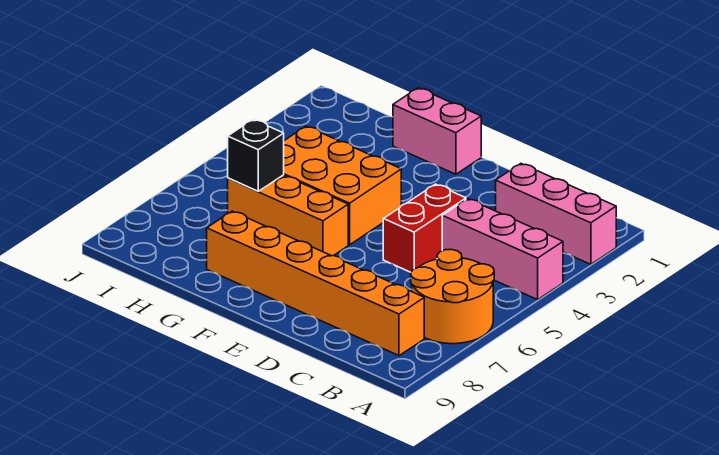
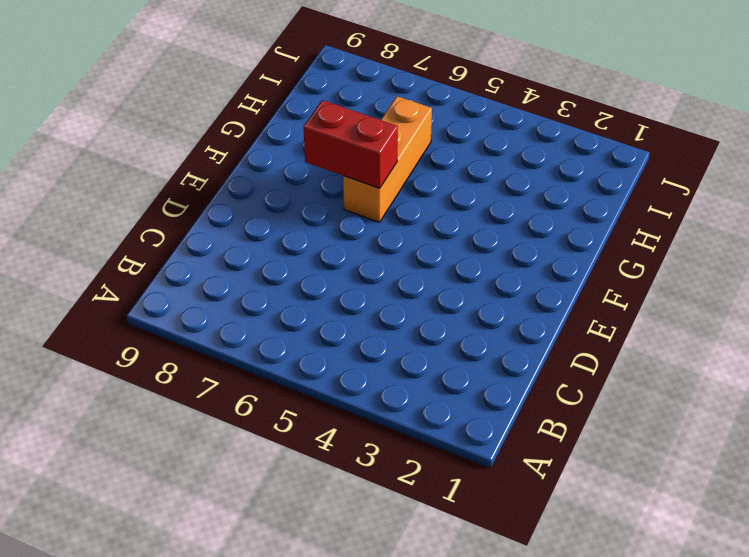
red brick F6:F7 level 2 -> red brick D4:D5 level 1
none -> pink brick A2:C2 level 1
none -> pink brick A4:C4 level 1

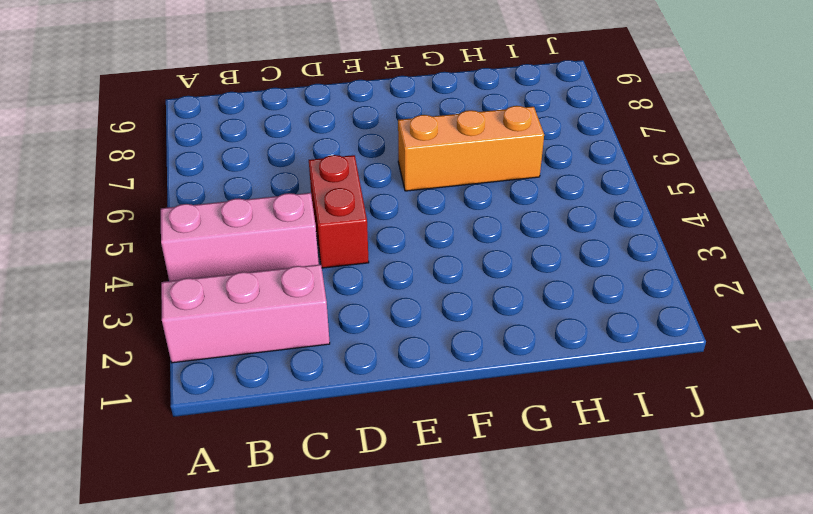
none -> orange round brick A6:B7 level 1
none -> orange brick B8:G8 level 1

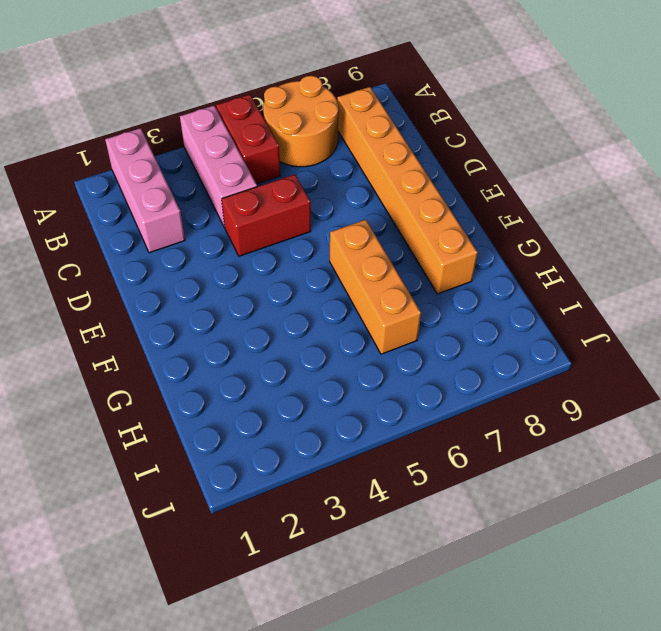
red brick A5:B5 level 1 -> none
none -> pink brick F1:G1 level 1
none -> orange brick F4:H5 level 1

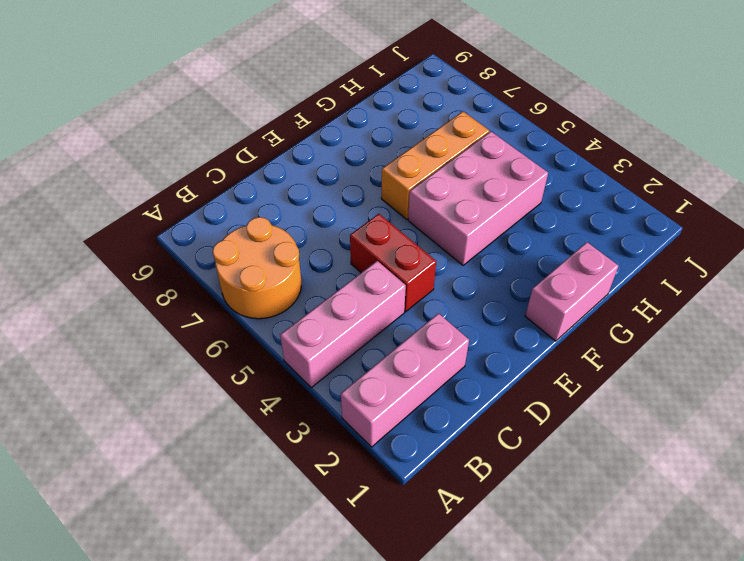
pink brick F4:H5 level 1 -> orange brick F4:H5 level 1
none -> orange brick B8:G8 level 1
none -> black brick H6 level 2

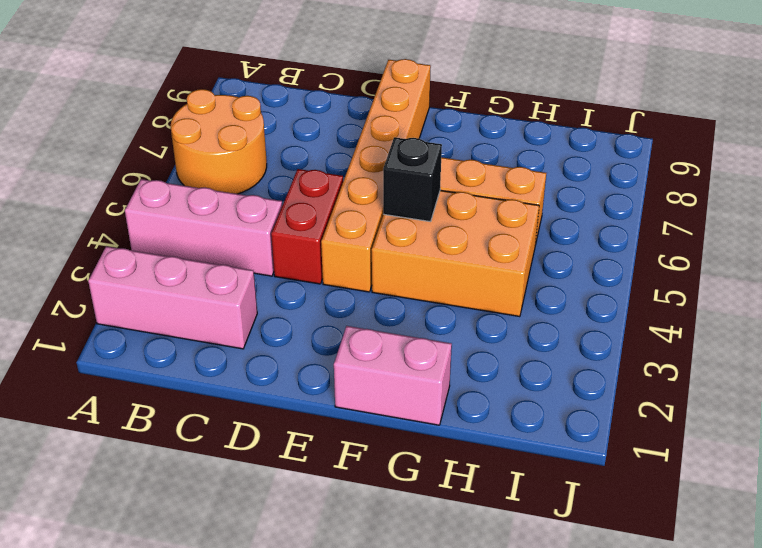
orange brick E4:E9 level 1 -> orange brick B8:G8 level 1
black brick F5 level 2 -> black brick H6 level 2

